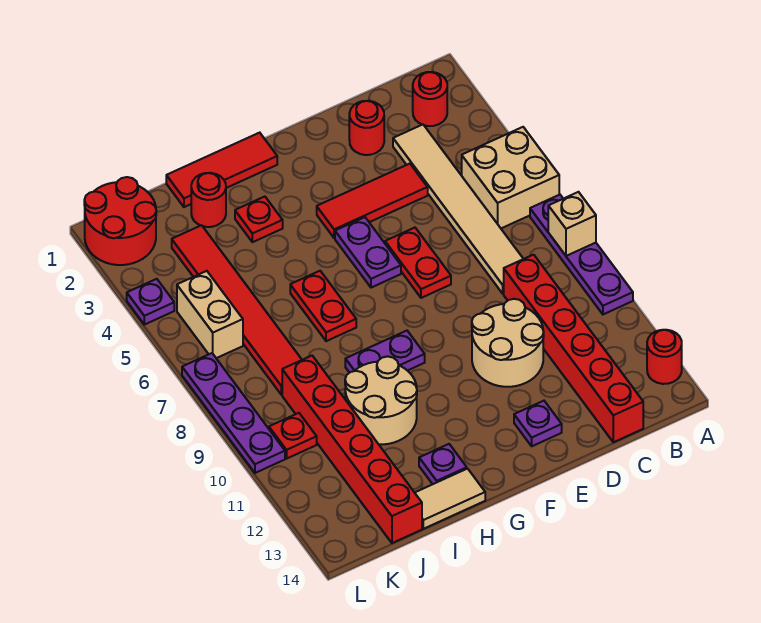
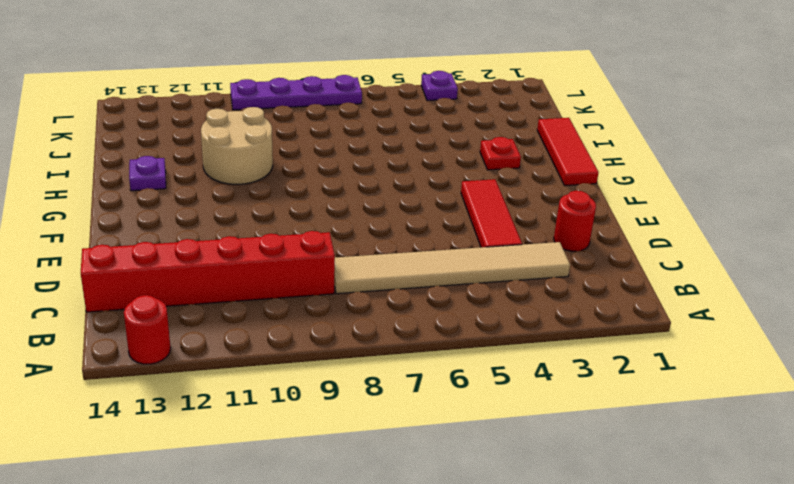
none -> tan brick A5:B6 level 1
none -> purple plate A7:A10 level 1
none -> red round brick B2 level 1

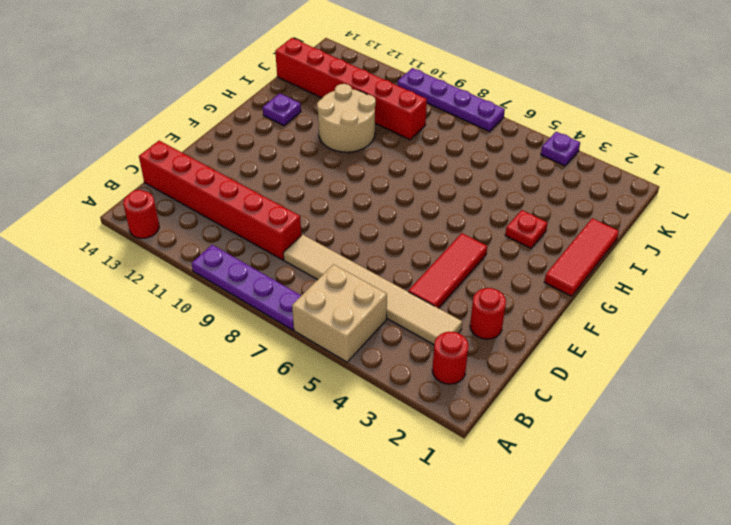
none -> tan round brick D10:E11 level 1
none -> red plate E6:E7 level 1
none -> purple plate E13 level 1

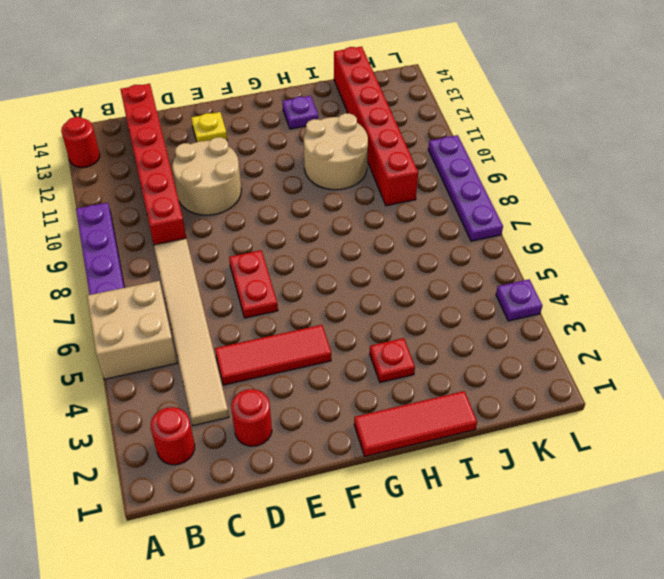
yellow plate E13 level 1 -> purple plate E13 level 1
none -> purple plate F5:F6 level 1
none -> purple plate G9:H9 level 1
none -> red plate H6:H7 level 1

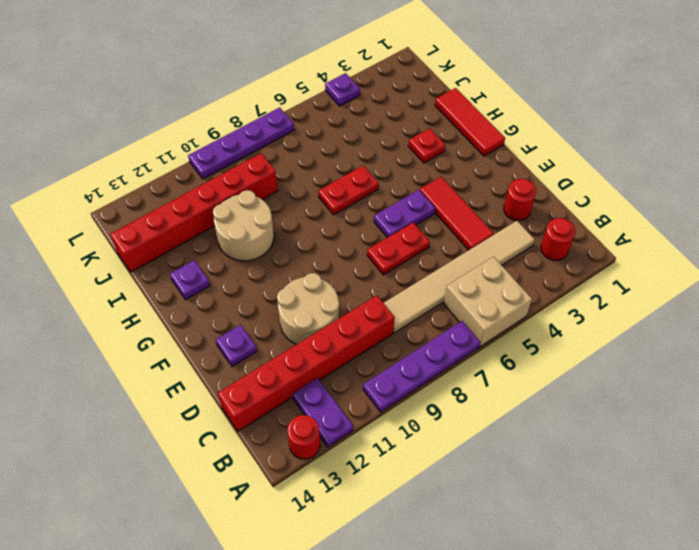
purple plate A12:B12 level 1 -> purple plate G9:H9 level 1
none -> tan tile H14:I14 level 1
none -> red round brick I2 level 1
none -> red tile J3:J8 level 1

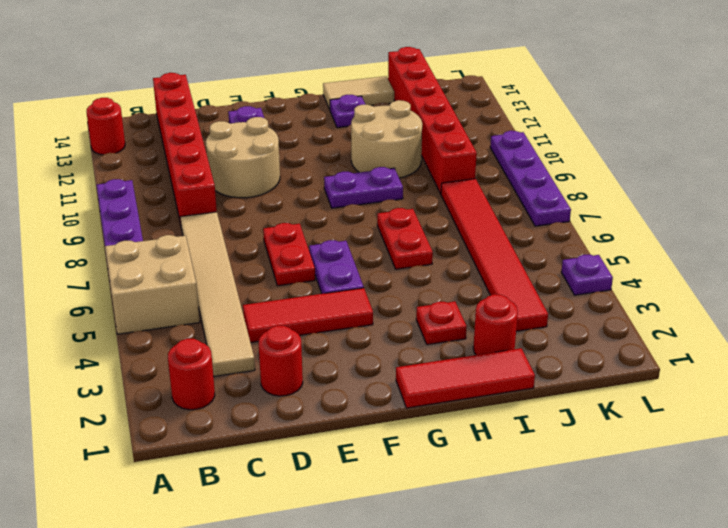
none -> red round brick K1:L2 level 1
none -> tan brick K5:K6 level 1
none -> red plate K10 level 1

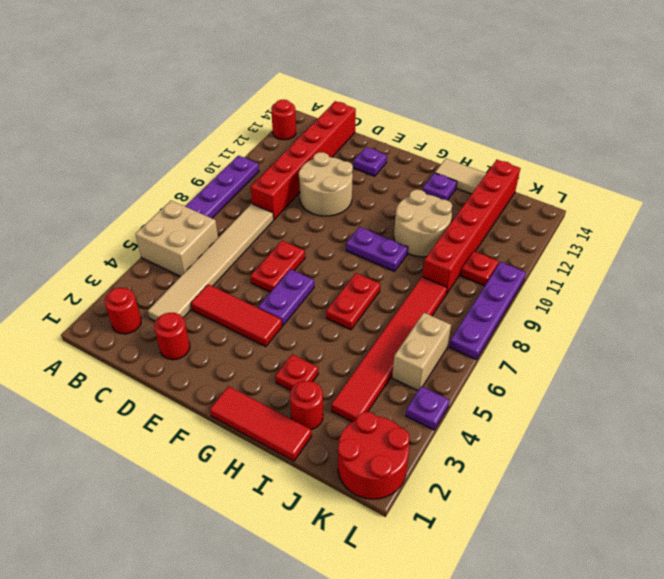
none -> tan brick A8 level 2

